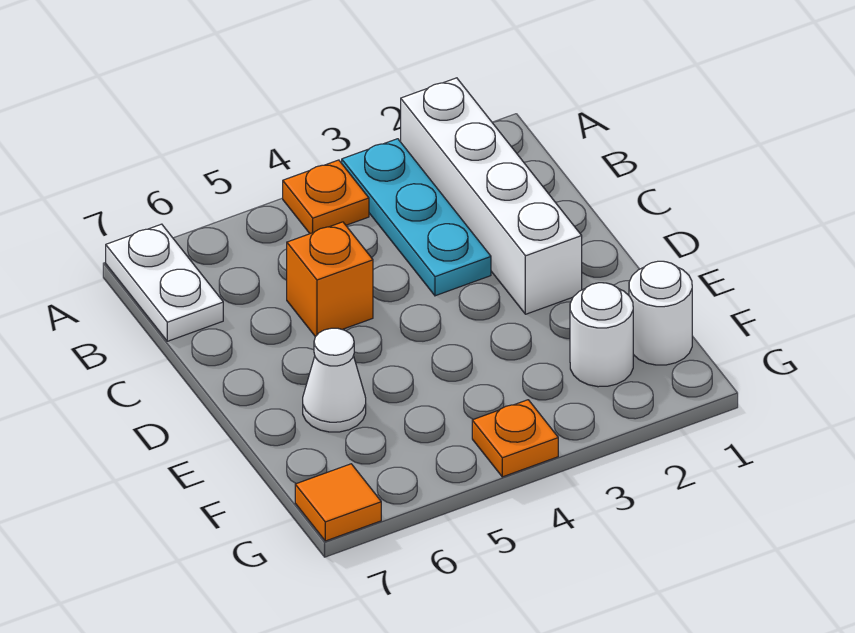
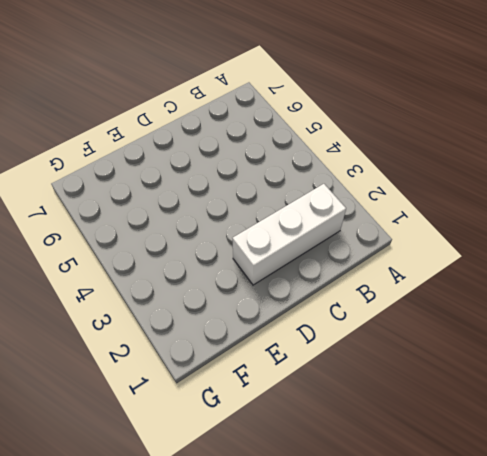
white brick B2:D2 level 1 -> white brick A2:D2 level 1
none -> cyan plate A3:C3 level 1
none -> orange plate A4 level 1

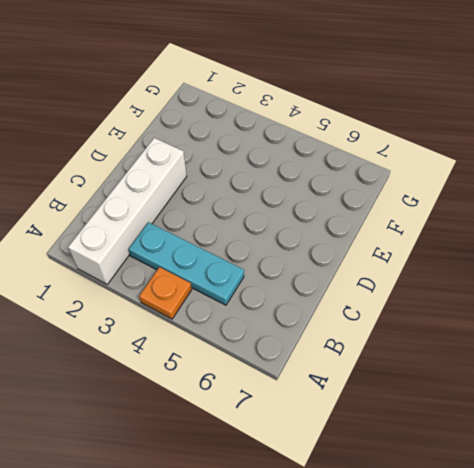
cyan plate B3:B5 level 1 -> cyan plate A3:C3 level 1
none -> white plate A7:B7 level 1
none -> orange brick C5 level 1

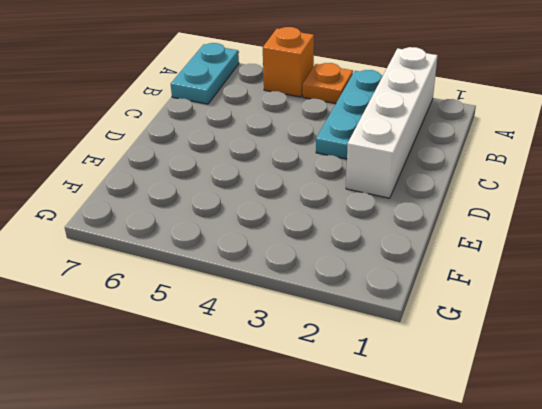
orange brick A5 level 1 -> orange brick C5 level 1
cyan plate A7:B7 level 1 -> white plate A7:B7 level 1
none -> white cone E6 level 1
none -> white round brick F1 level 1

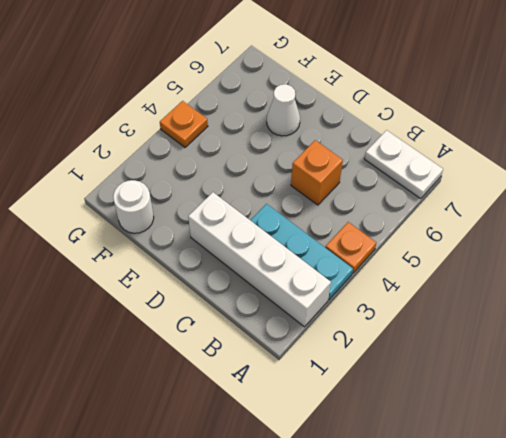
none -> white round brick F2 level 1
none -> orange tile G7 level 1

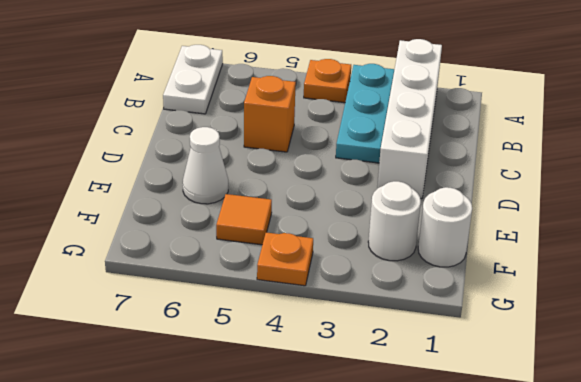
orange tile F5 level 1 -> orange tile G7 level 1

